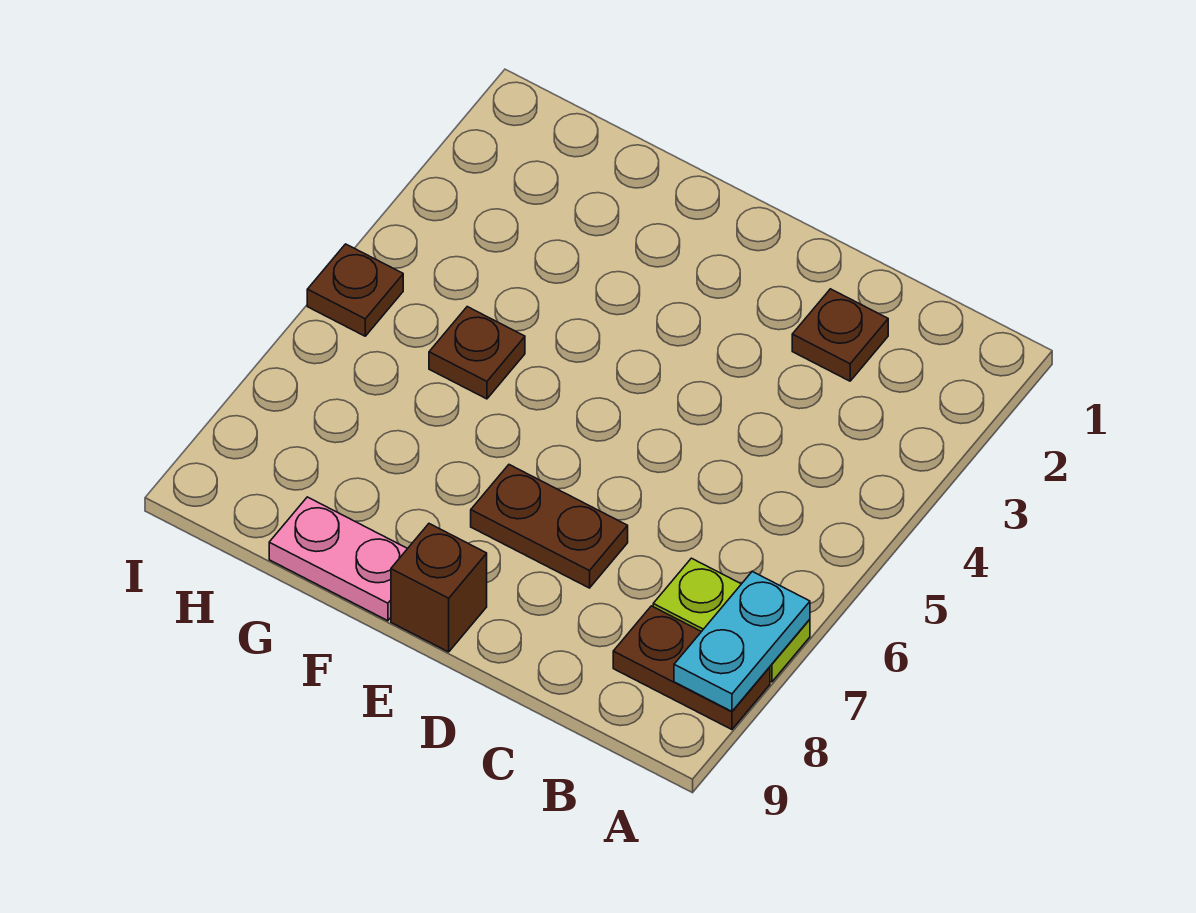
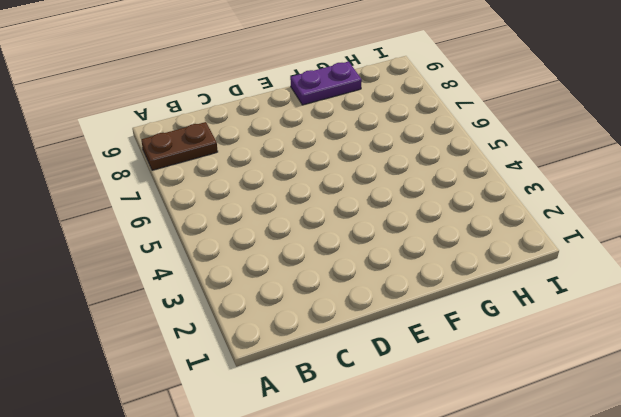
purple plate F9:G9 level 1 -> pink plate F9:G9 level 1
none -> lime plate A7:B7 level 1
none -> brown plate C2 level 1

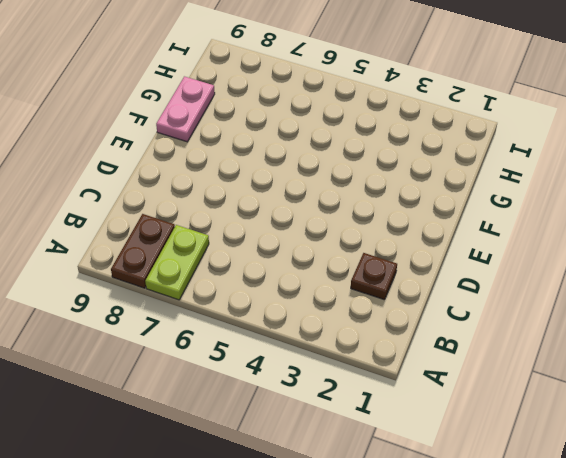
none -> brown plate D7:E7 level 1
none -> brown brick E9 level 1

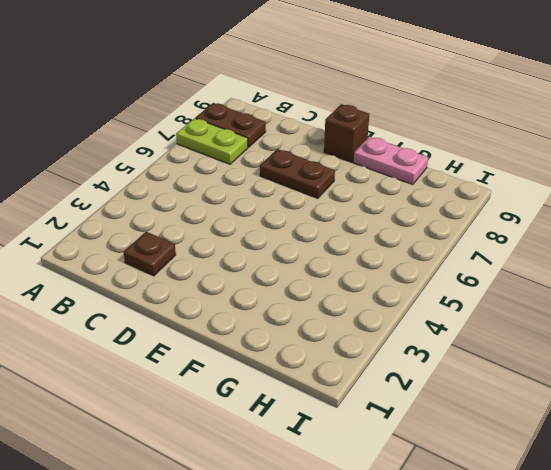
none -> brown plate G5 level 1
none -> brown plate I5 level 1

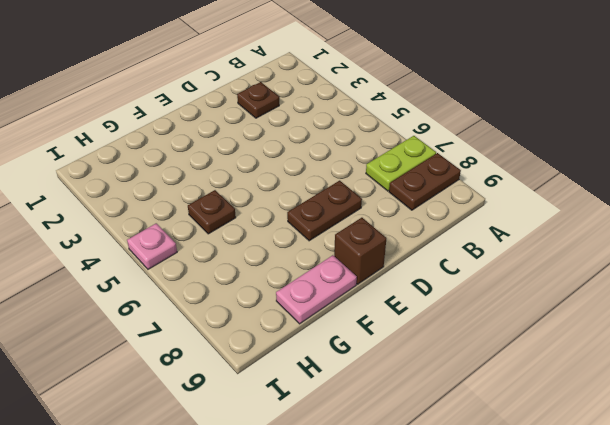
pink plate I5 level 1 -> brown plate I5 level 1
none -> cyan plate A7:A8 level 2

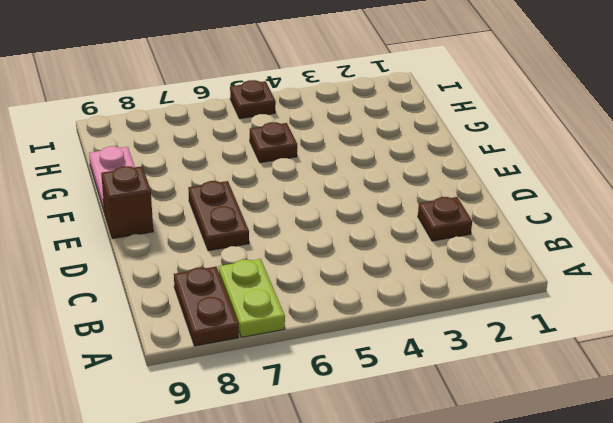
none -> cyan plate A7:A8 level 2

